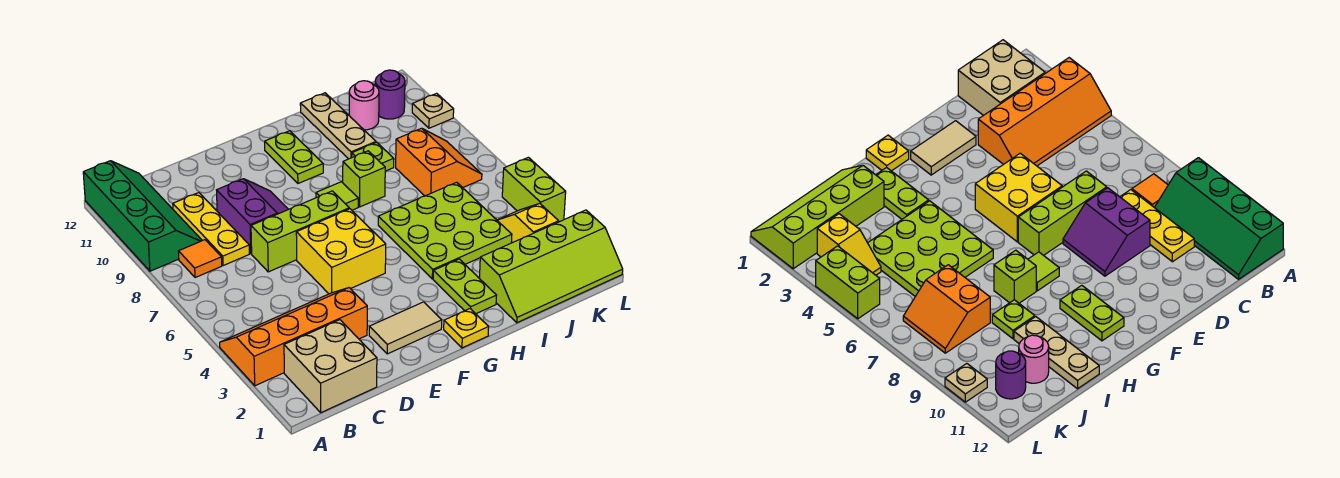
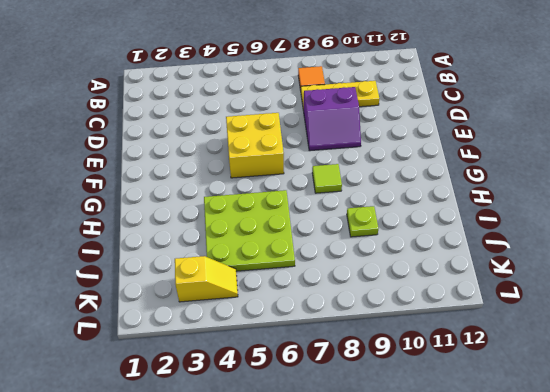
none -> orange slope A3:D4 level 1 top 3
none -> green slope A9:B12 level 1 top A
none -> tan brick B1:C2 level 1

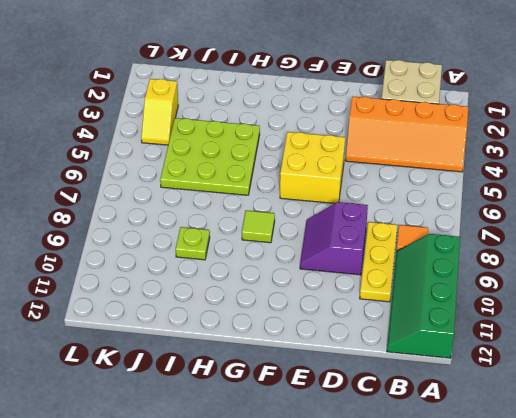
none -> lime brick D7:F7 level 1
none -> tan tile E2:F2 level 1
none -> yellow plate G1 level 1

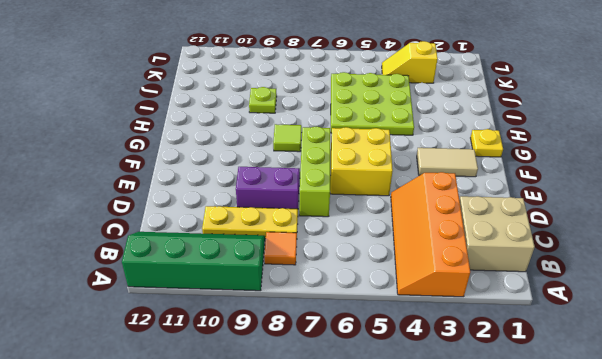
tan tile F2:F3 level 1 -> tan tile E2:F2 level 1
none -> lime plate G10:G11 level 1
none -> lime plate H2:H3 level 1
none -> lime brick H8 level 1

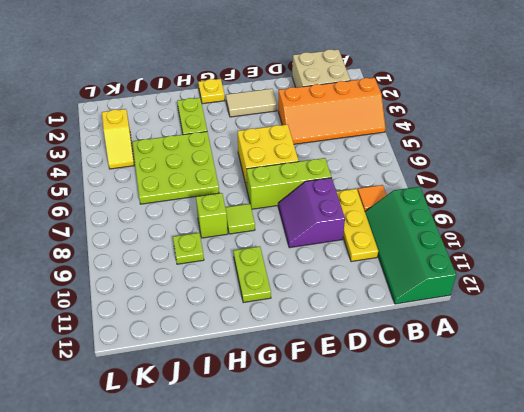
none -> lime slope I1:L2 level 1 top 2
none -> tan plate I10:I12 level 1
none -> orange slope J7:K8 level 1 top J

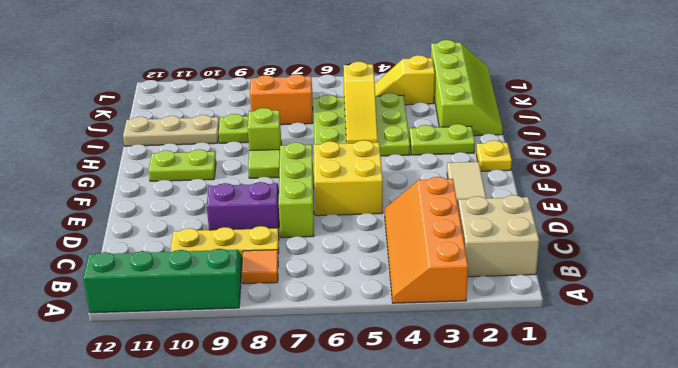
yellow slope H5:J5 level 2 top J -> none
none -> pink round brick J11 level 1
none -> purple round brick K11 level 1
none -> lime brick L4:L5 level 1

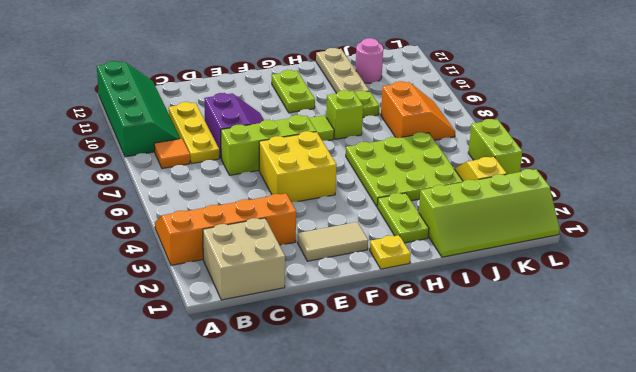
none -> purple round brick K11 level 1
none -> tan plate L10 level 1

